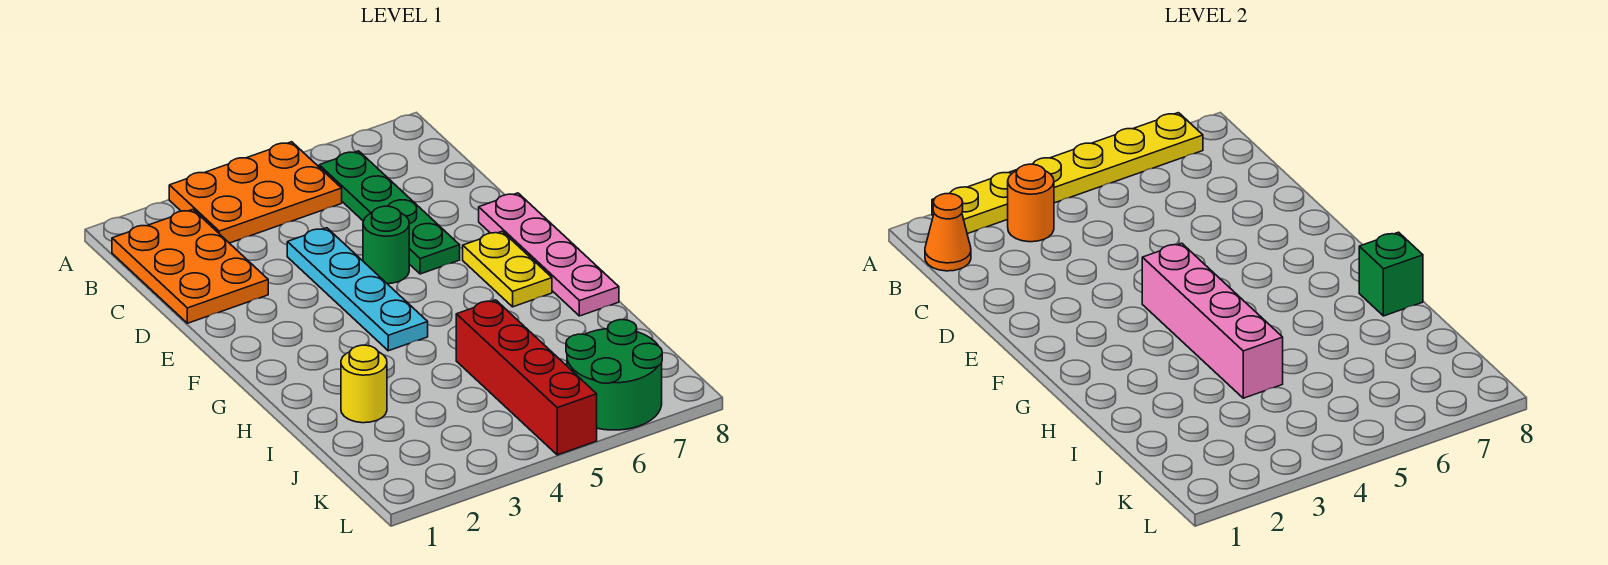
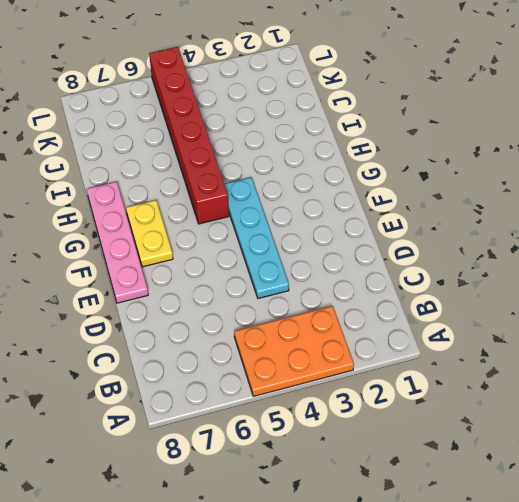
red brick G5:L5 level 1 -> red brick I5:L5 level 1
none -> orange plate B1:D2 level 1
none -> green plate B6:E6 level 1
none -> green round brick E5 level 1

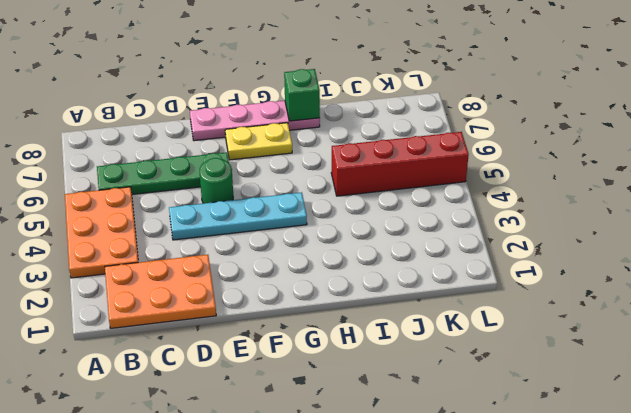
none -> yellow round brick I2 level 1
none -> green round brick K6:L7 level 1
none -> yellow plate A2:A7 level 2

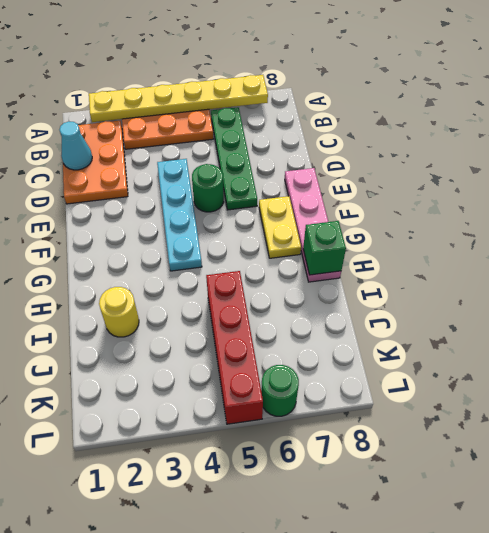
cyan cone C1 level 2 -> none
green round brick L6 level 1 -> green round brick K6:L7 level 1
none -> orange cone B1 level 2
none -> orange round brick B3 level 2
none -> pink brick F4:I4 level 2

